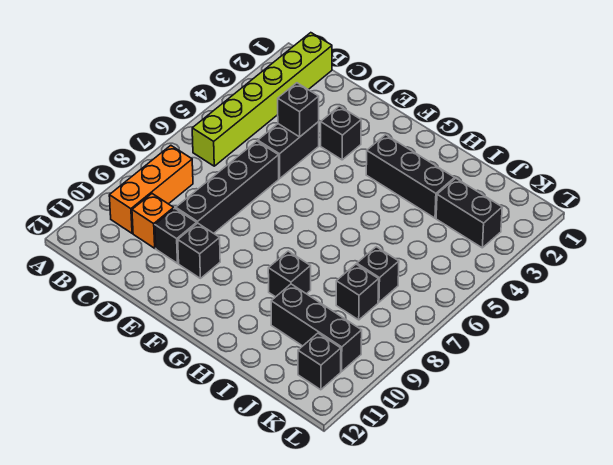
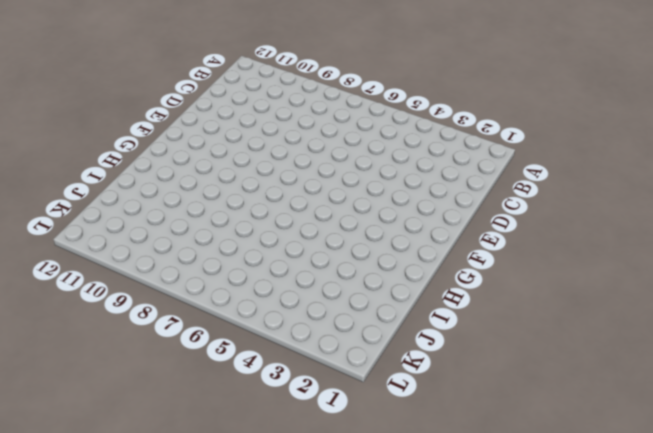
none -> lime brick B1:B6 level 1
none -> orange brick B8:B10 level 1
none -> orange brick C10 level 1

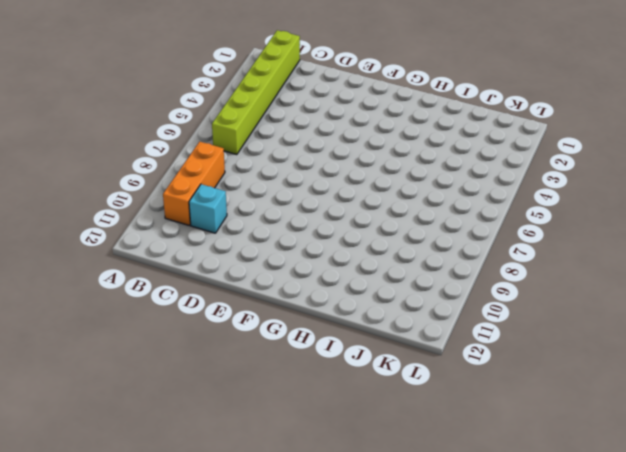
cyan brick C10 level 1 -> orange brick C10 level 1
none -> black brick D4:D5 level 1
none -> black brick D6:D9 level 1
none -> black brick D10 level 1

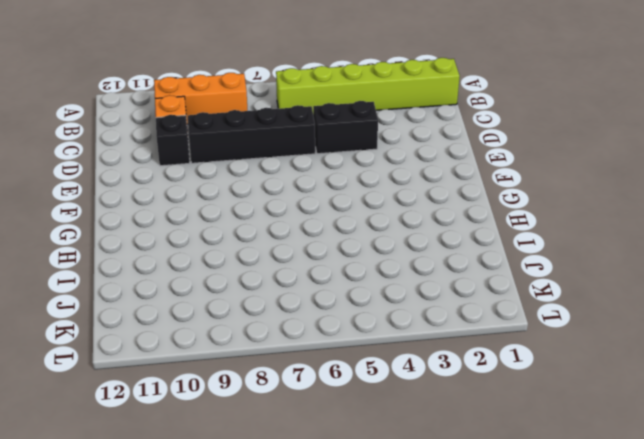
none -> black brick E3 level 1
none -> black brick E10 level 1
none -> black brick G3:I3 level 1

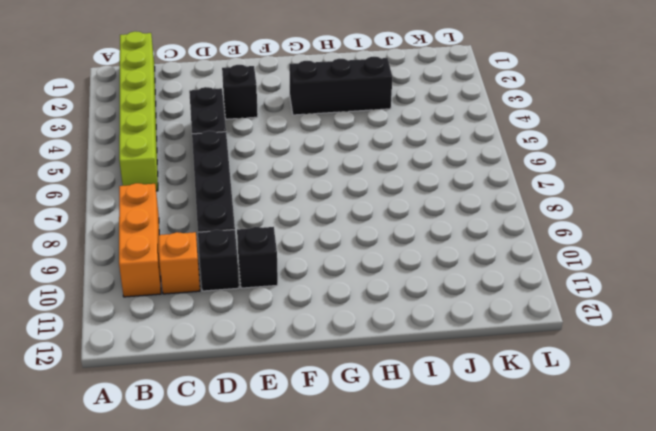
none -> black brick H9 level 1
none -> black brick I10:K10 level 1
none -> black brick J3:K3 level 1

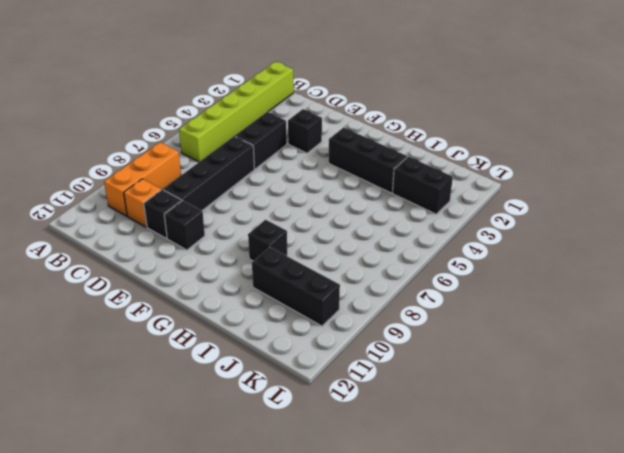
none -> black brick J7 level 1
none -> black brick J8 level 1
none -> black brick K11 level 1

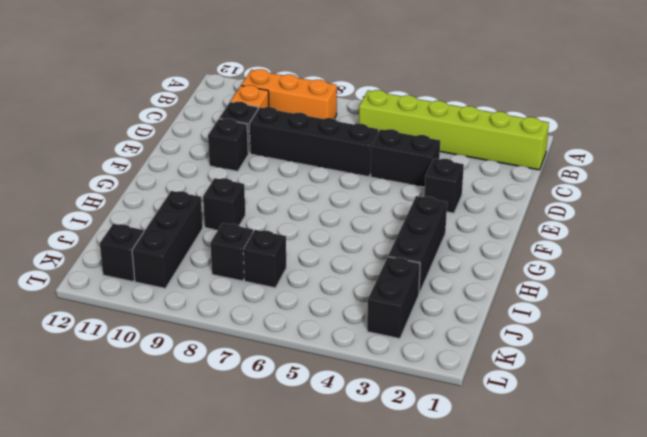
none -> black brick D4 level 2

